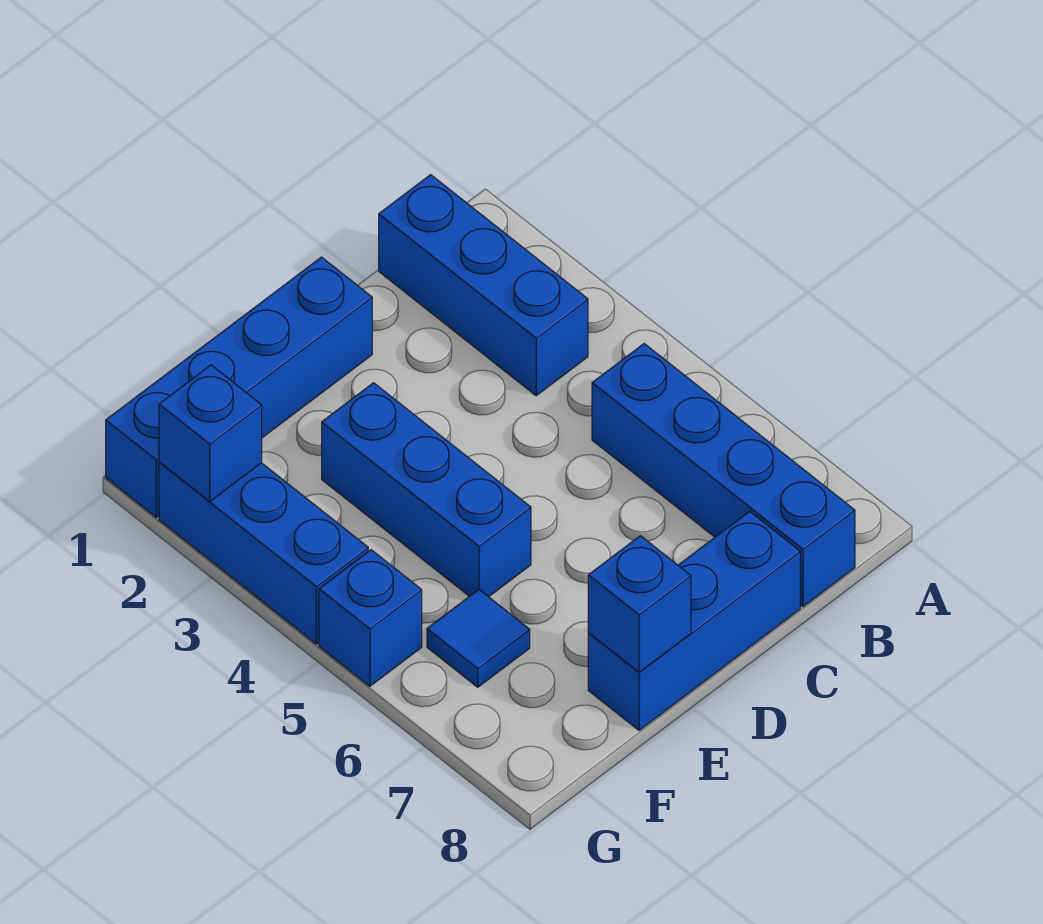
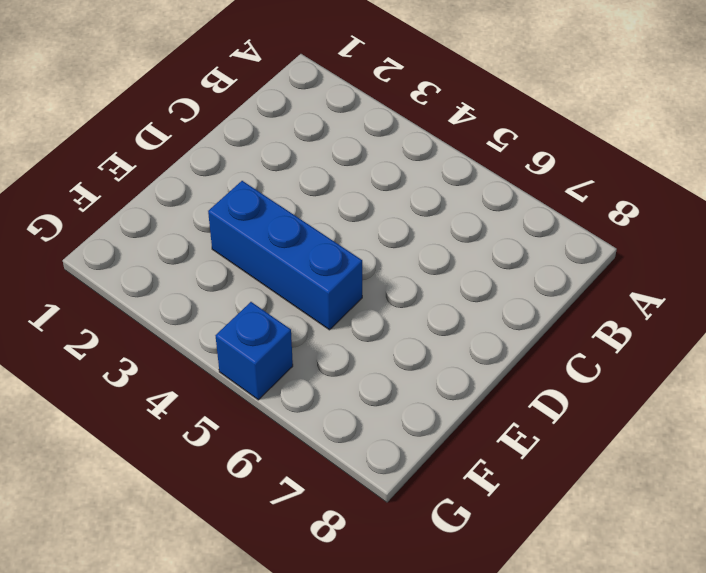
none -> blue brick B1:B3 level 1
none -> blue brick B5:B8 level 1

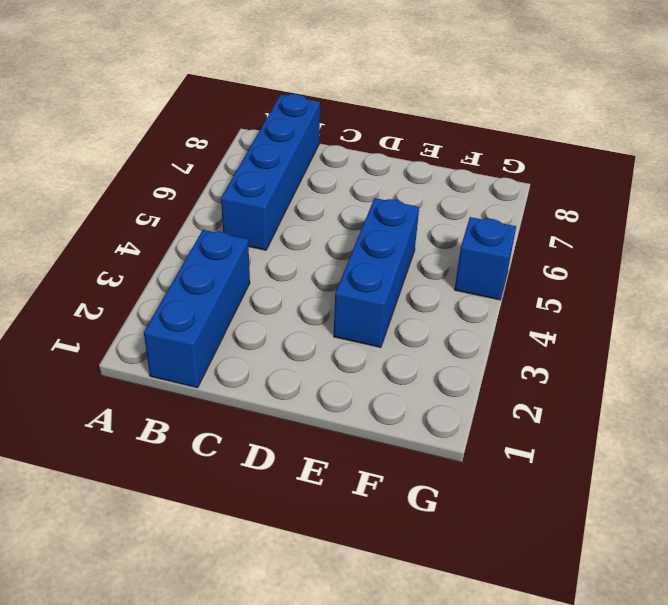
none -> blue brick C8:E8 level 1
none -> blue brick D1:G1 level 1

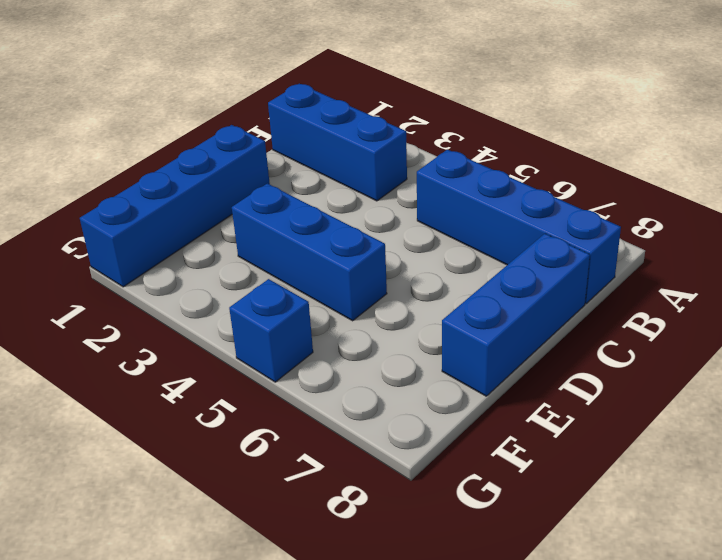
none -> blue tile F6 level 1
none -> blue brick G2:G4 level 1

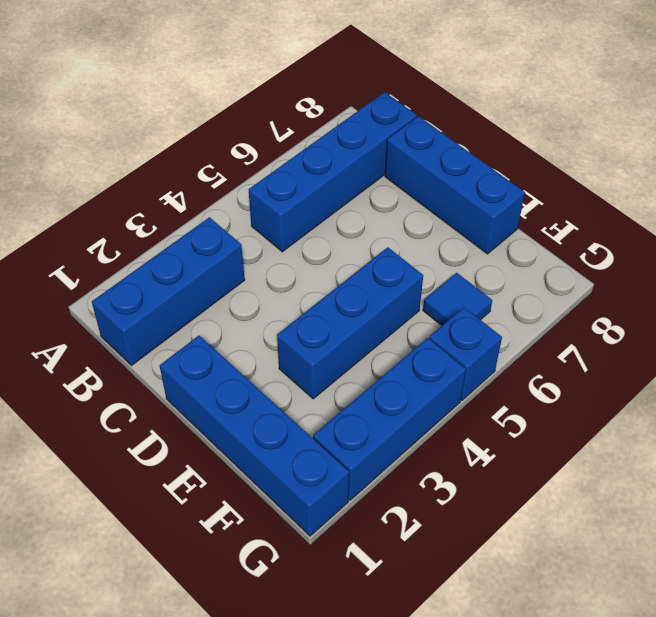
none -> blue brick E8 level 2
none -> blue brick G2 level 2

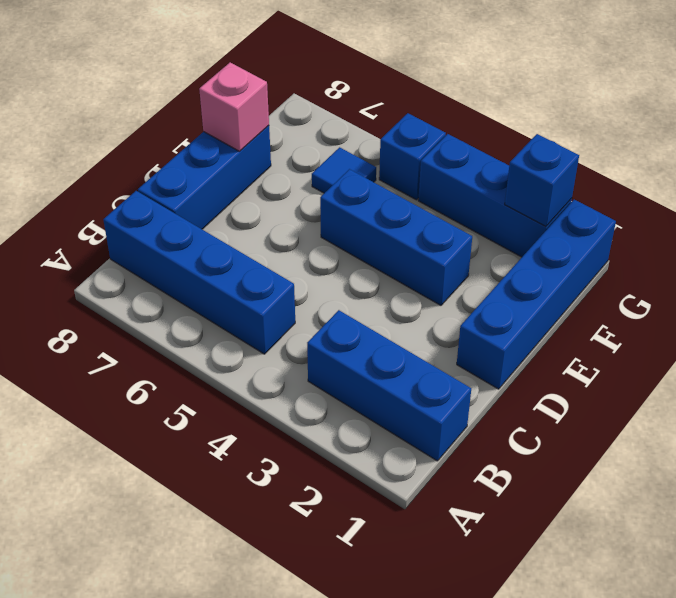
pink brick E8 level 2 -> blue brick E8 level 2

